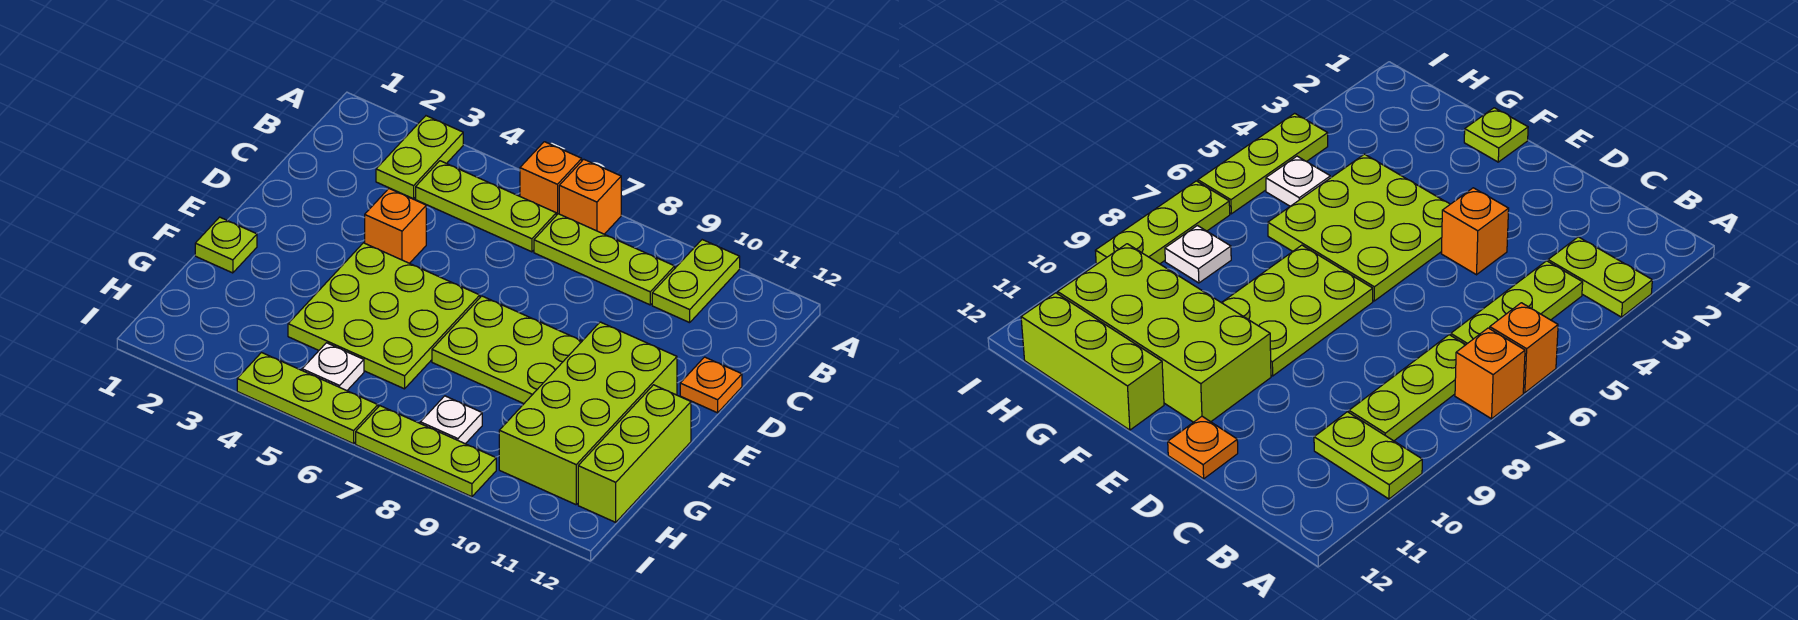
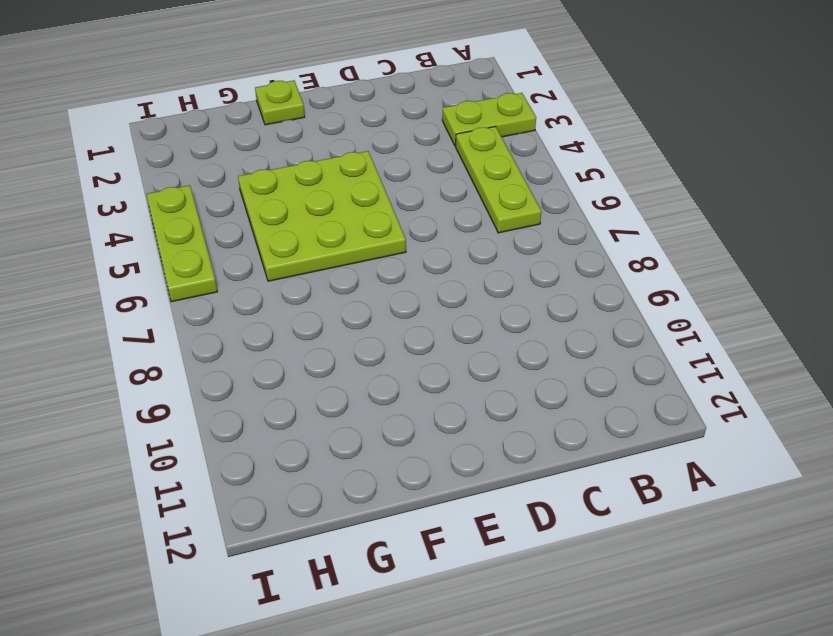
none -> orange brick A6 level 1
none -> orange brick A7 level 1
none -> lime plate A10:B10 level 1

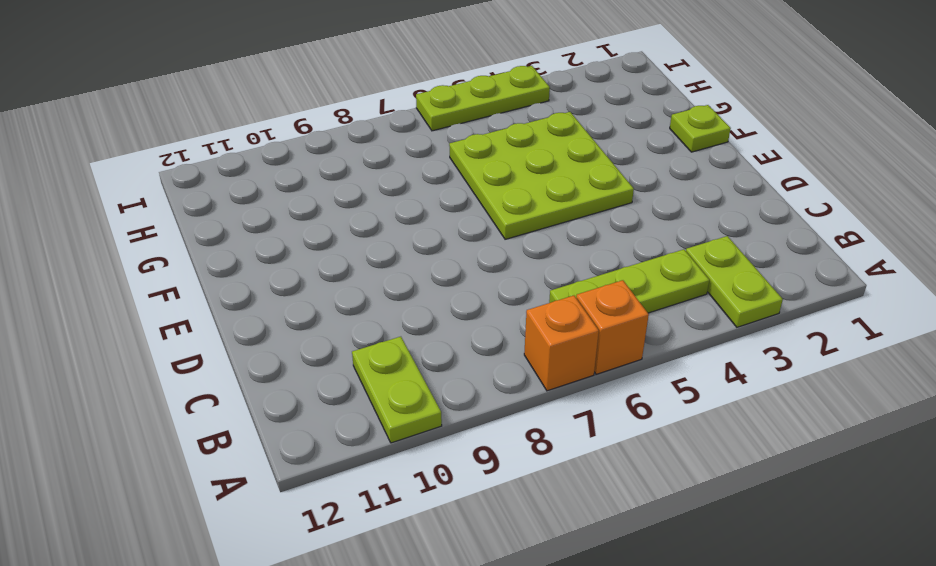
none -> lime plate B7:B9 level 1
none -> orange brick D4 level 1
none -> orange plate D12 level 1

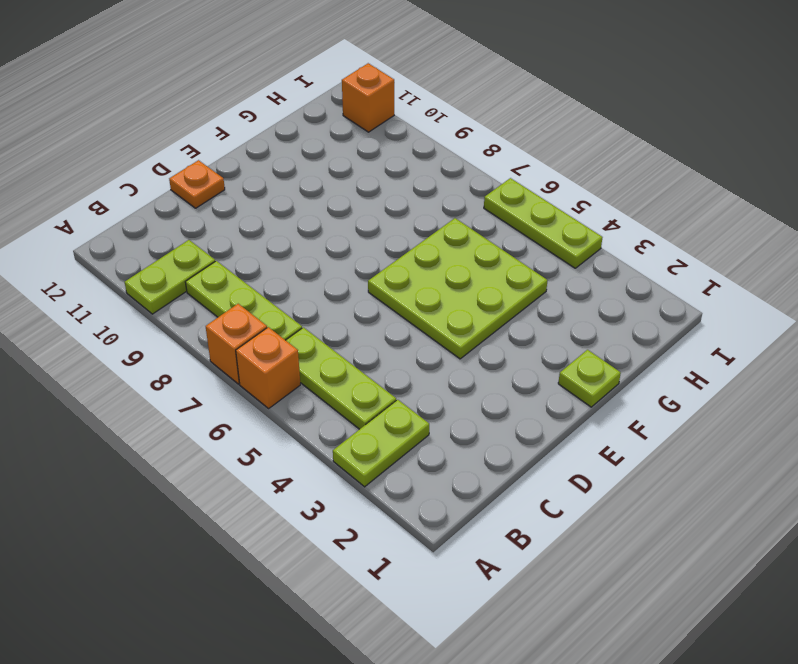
orange brick I11 level 1 -> orange brick D4 level 1
none -> lime plate E7:F9 level 1
none -> lime brick E10:H11 level 1
none -> lime brick F12:H12 level 1

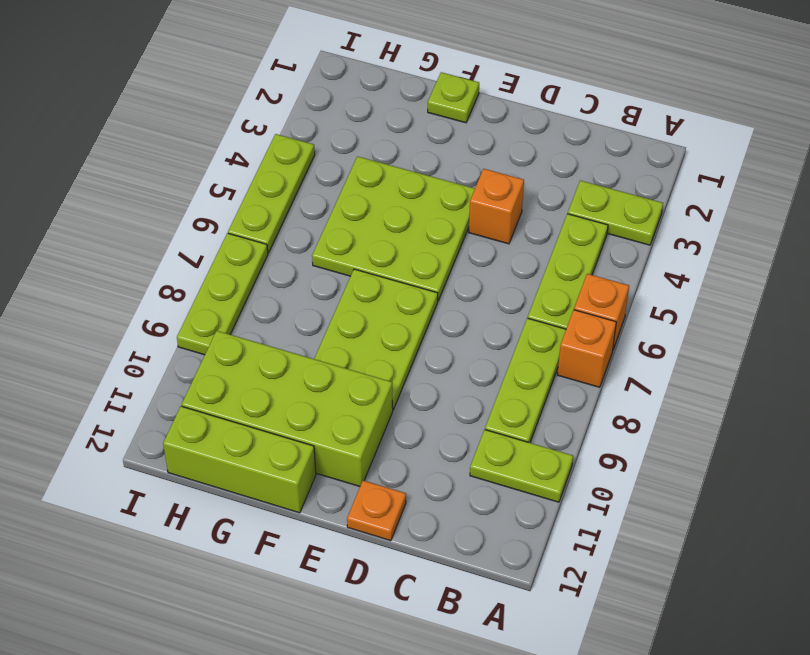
none -> white plate H5 level 1
none -> white plate H8 level 1

